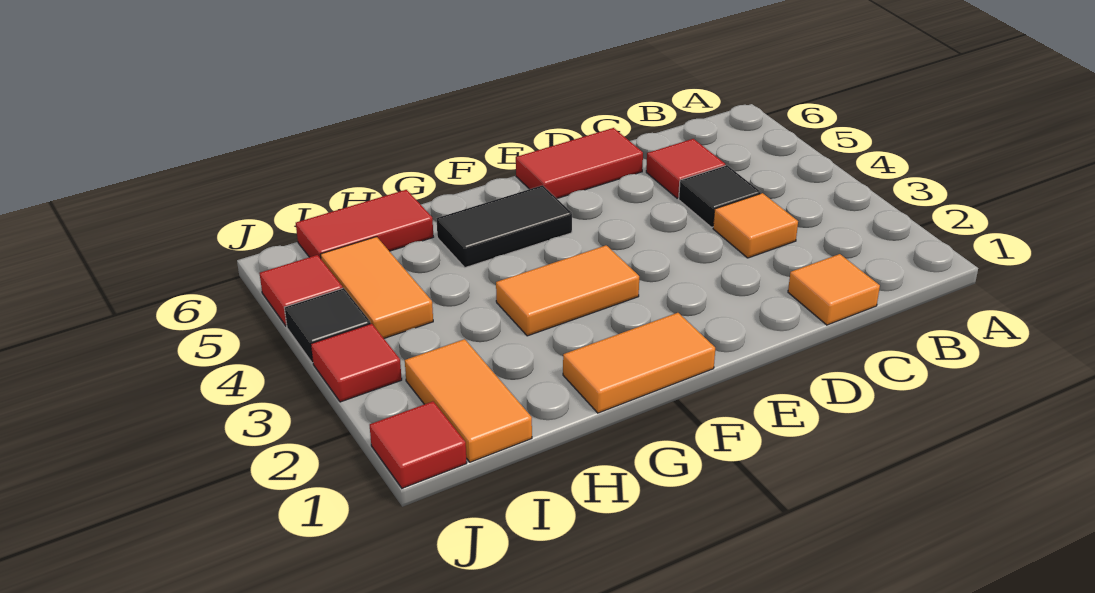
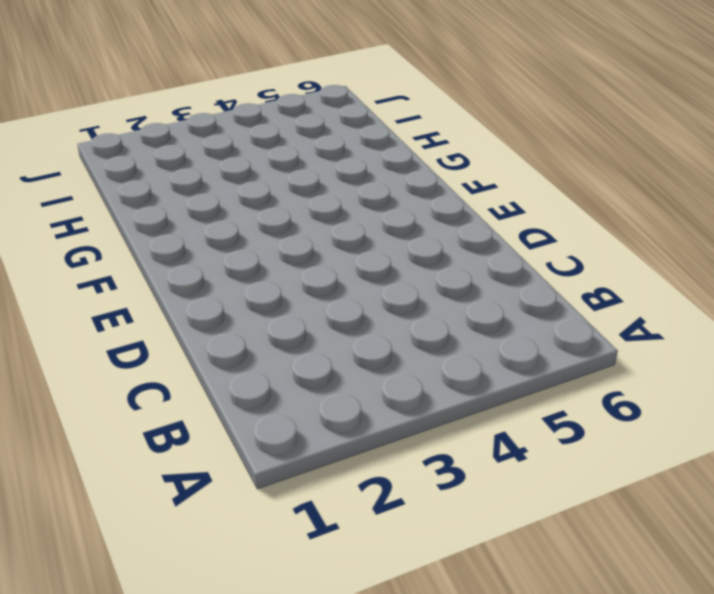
none -> orange tile C1 level 1
none -> orange tile C3 level 1
none -> black tile C4 level 1

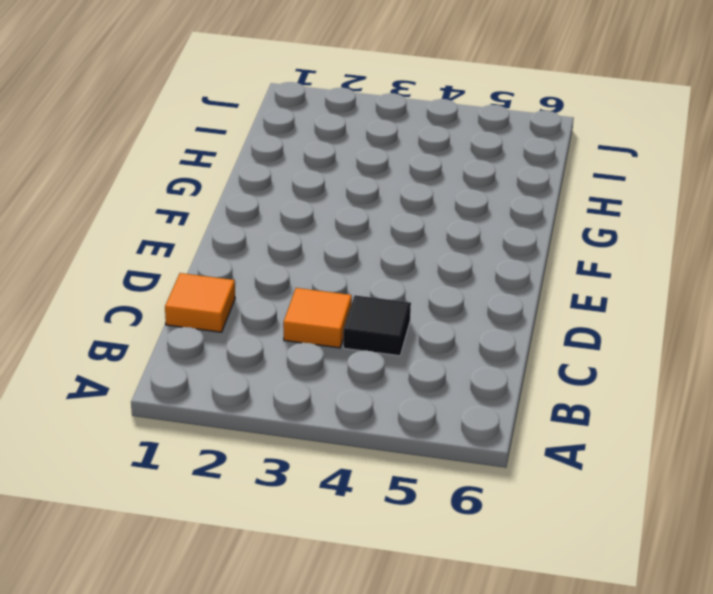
none -> red tile C5 level 1
none -> red tile D6:E6 level 1
none -> orange tile F1:G1 level 1

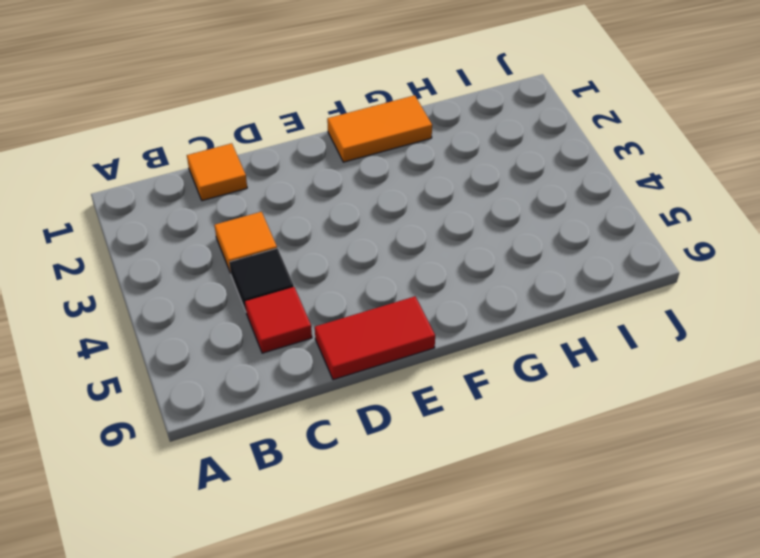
none -> orange tile F3:G3 level 1
none -> black tile F5:G5 level 1
none -> red tile H6:I6 level 1

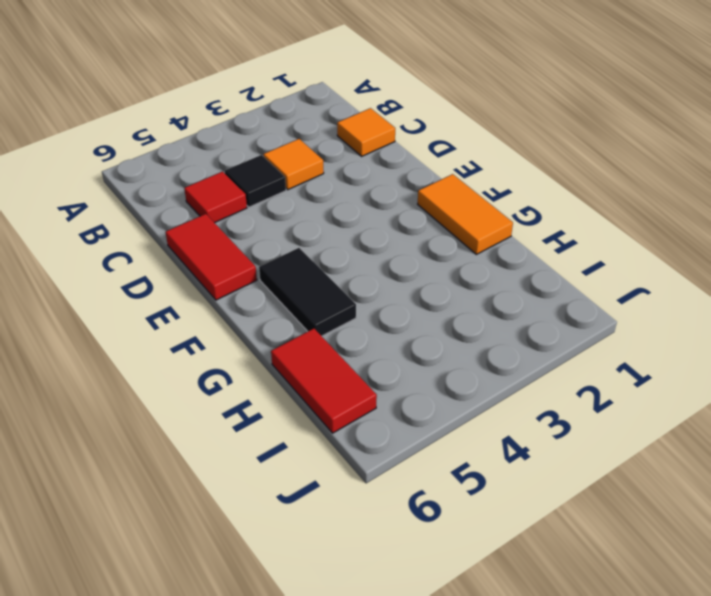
none -> orange tile F3:G3 level 1
none -> orange tile I1:I2 level 1
none -> orange tile I4:I5 level 1

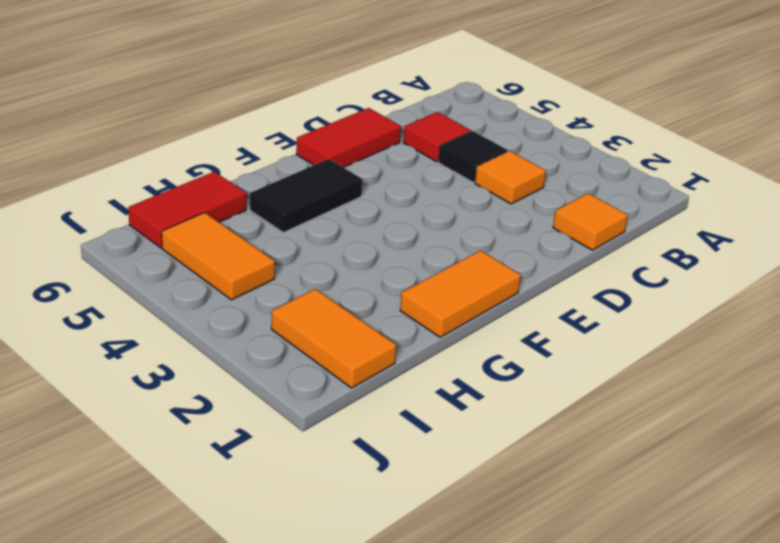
none -> orange tile F3:G3 level 1
none -> red tile J1 level 1
none -> red tile J3 level 1

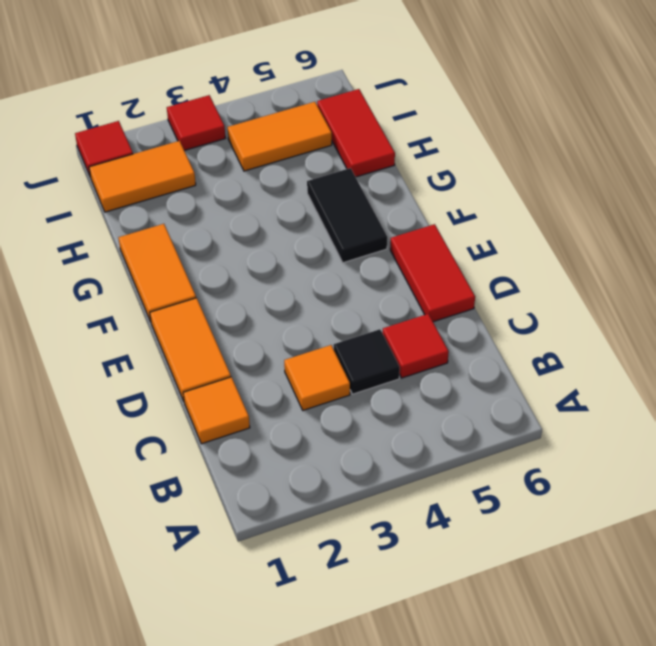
orange tile D1:E1 level 1 -> orange tile F3:G3 level 1
none -> black tile J4 level 1
none -> red tile J5 level 1

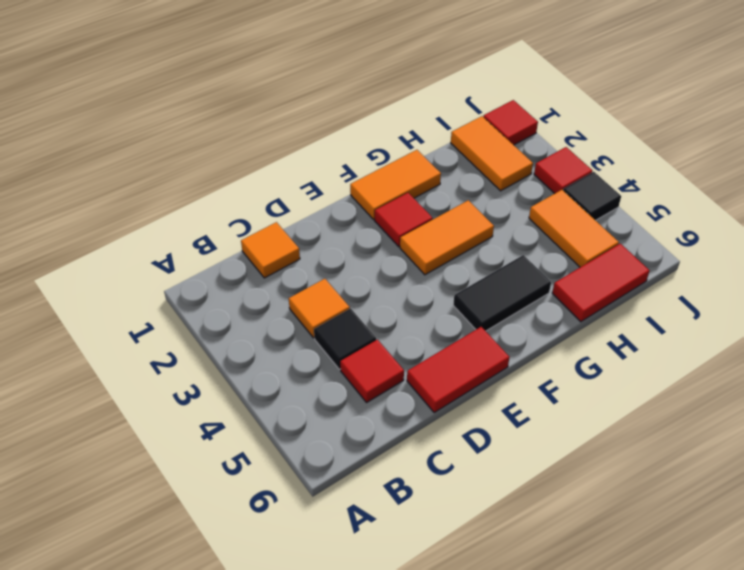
red tile F2 level 1 -> red tile J5 level 1

